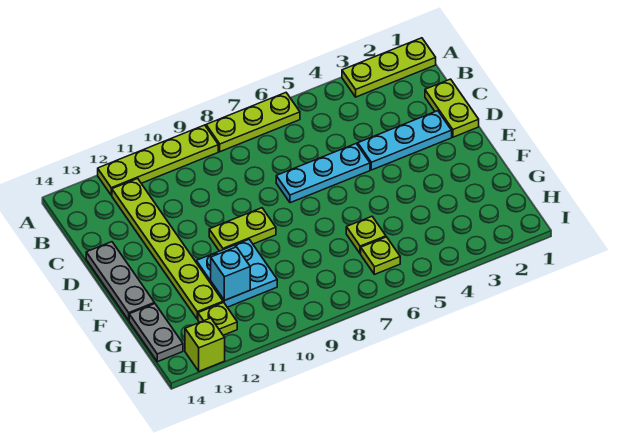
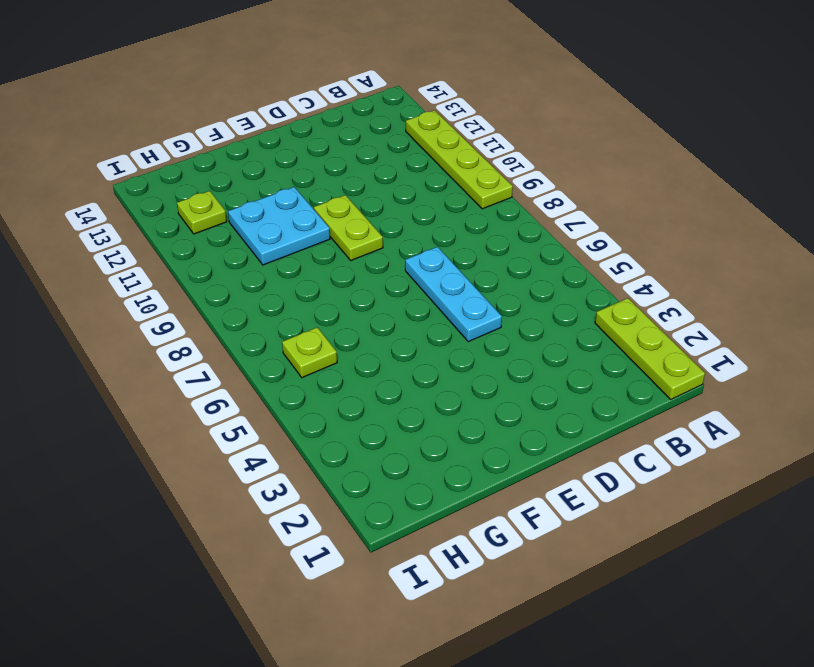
none -> lime plate A6:A8 level 1
none -> lime plate B12:G12 level 1
none -> lime plate C1:D1 level 1

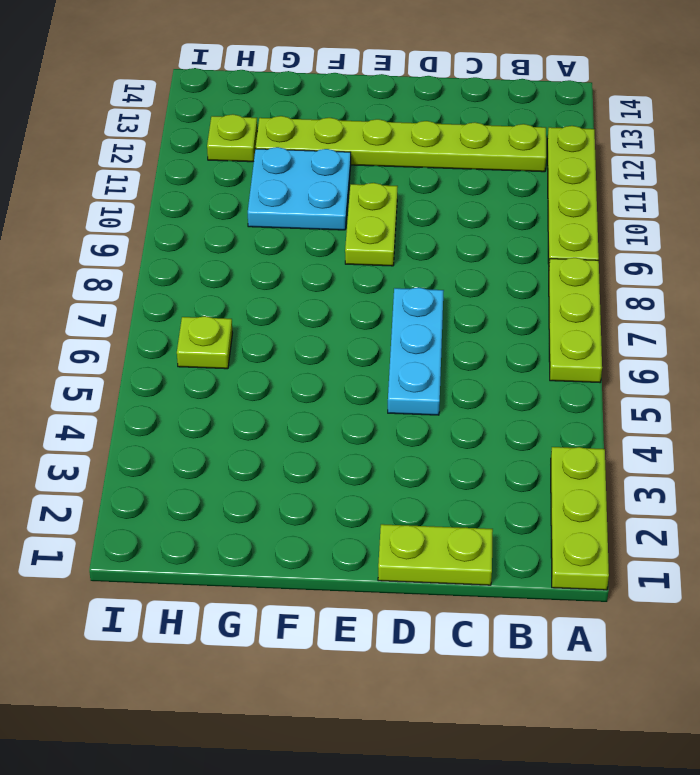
none -> cyan plate D2:D4 level 1
none -> grey plate D14:F14 level 1
none -> lime plate G6 level 1

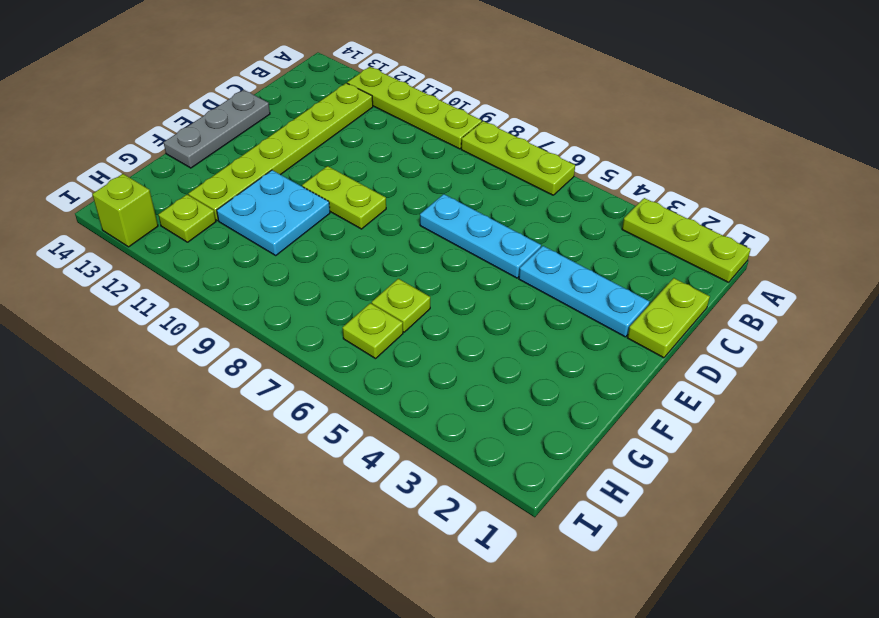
none -> grey plate G14:H14 level 1
none -> cyan brick G11 level 2

